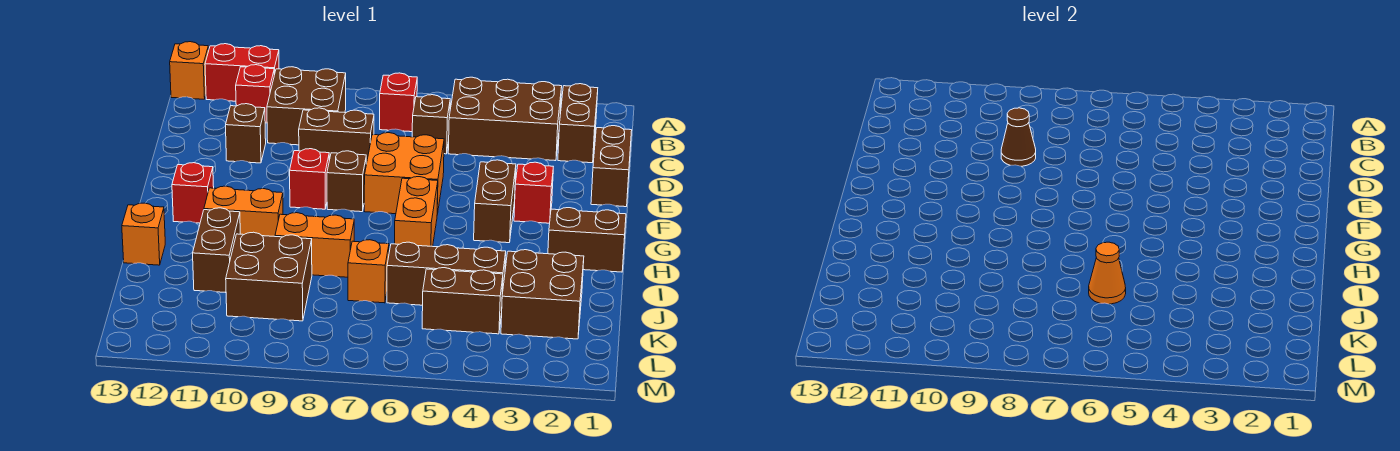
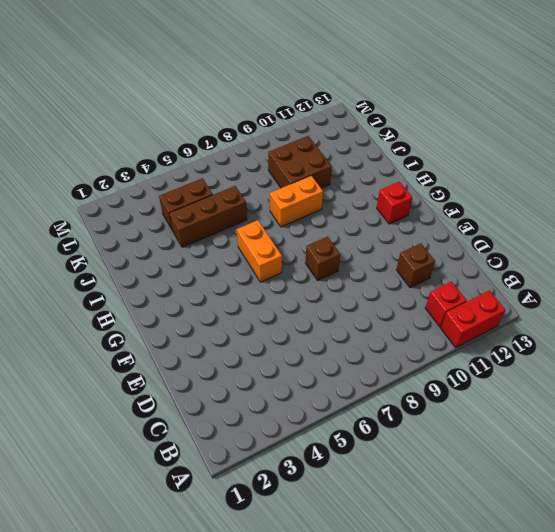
none -> orange brick A13 level 1
none -> brown brick B2:C2 level 1
none -> brown brick B3:C5 level 1
none -> red brick B7 level 1

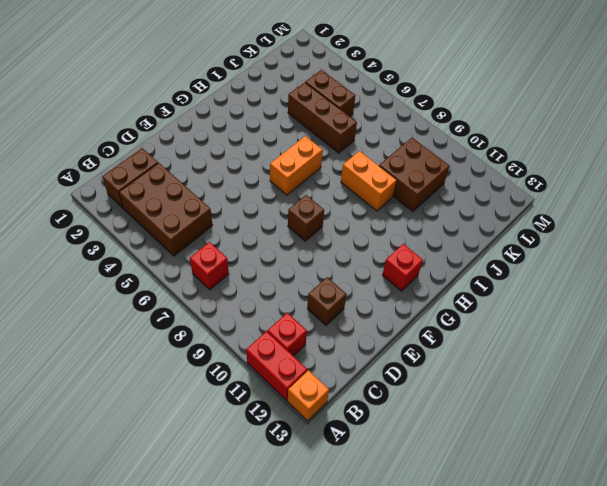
none -> brown brick B9:C10 level 1
none -> brown brick C6 level 1
none -> brown brick D1:E1 level 1
none -> brown brick D8:D9 level 1

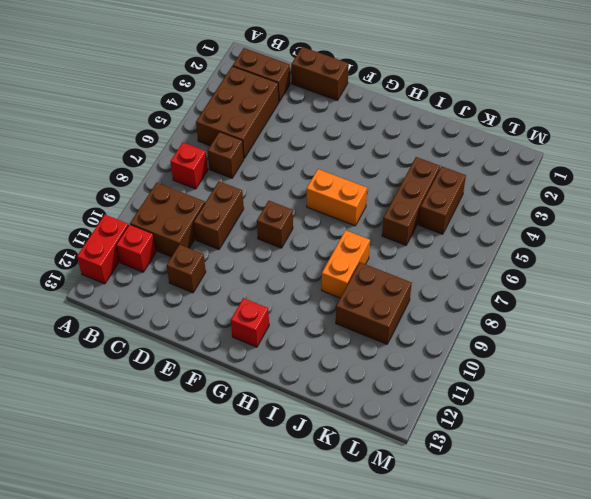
none -> orange brick A13 level 1
none -> orange brick E6:F7 level 1
none -> red brick F3 level 1
none -> brown brick F4:G4 level 1

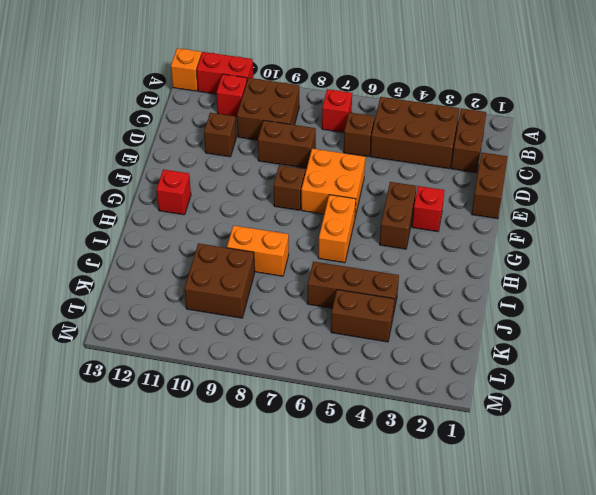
none -> red brick F9 level 1
none -> brown brick H1:H2 level 1
none -> orange brick H10:H11 level 1
none -> brown brick I11:J11 level 1

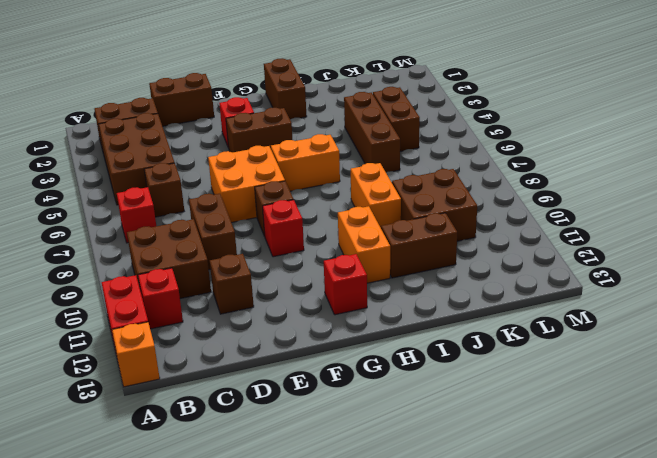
none -> orange brick I13 level 1
none -> brown brick J2:K3 level 1
none -> orange brick J7 level 1
none -> brown cone D9 level 2

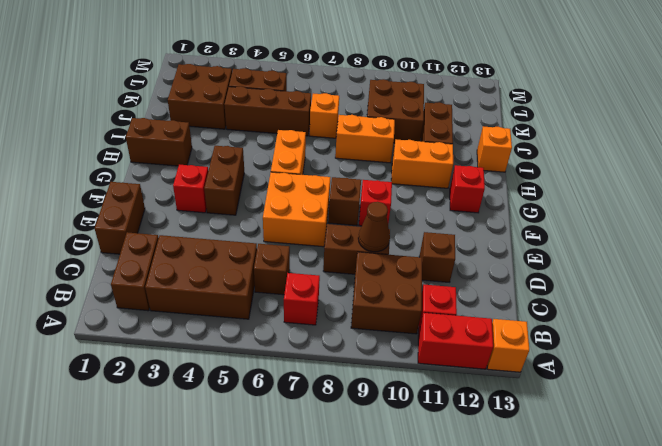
none -> orange cone J6 level 2

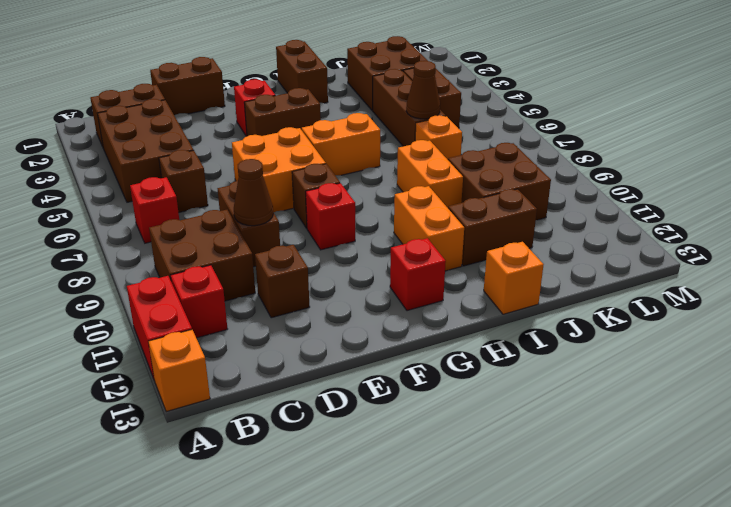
brown cone J6 level 2 -> orange cone J6 level 2

